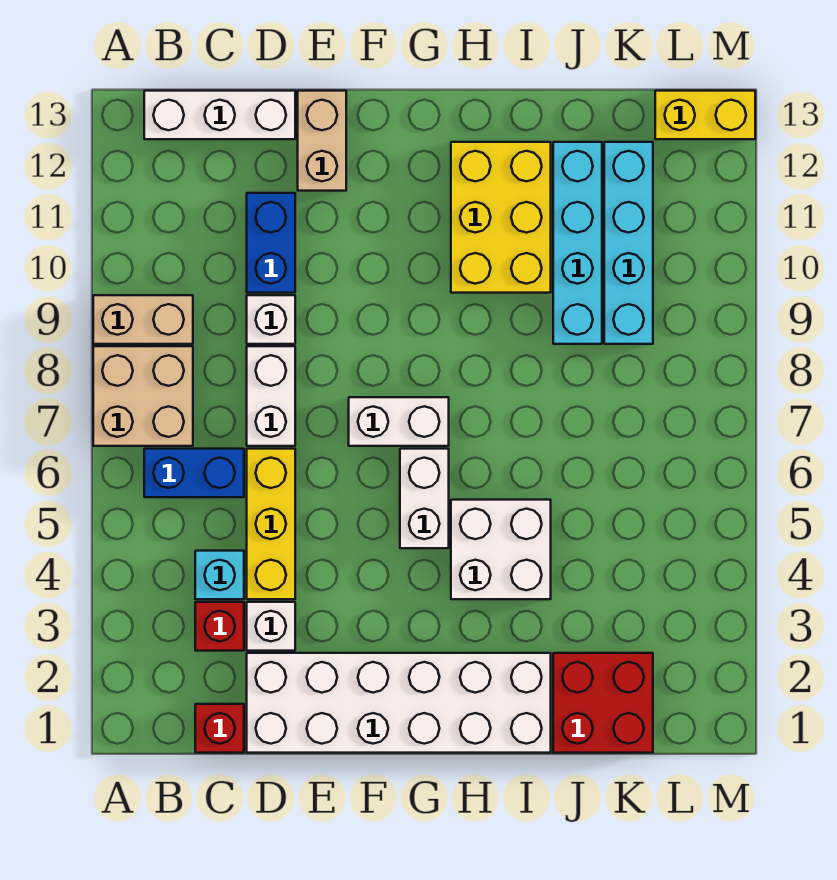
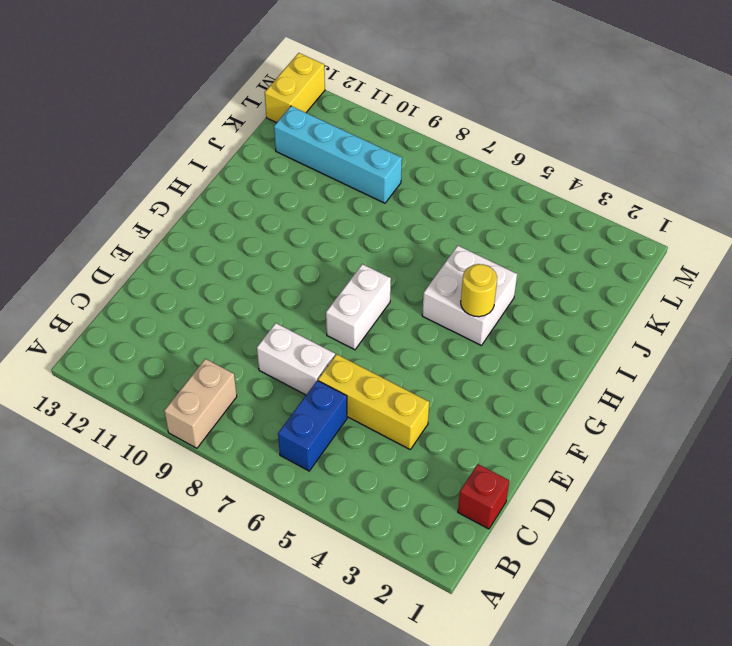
yellow round brick H4 level 2 -> none
none -> tan brick A7:B8 level 1
none -> white brick B13:D13 level 1
none -> red brick C3 level 1

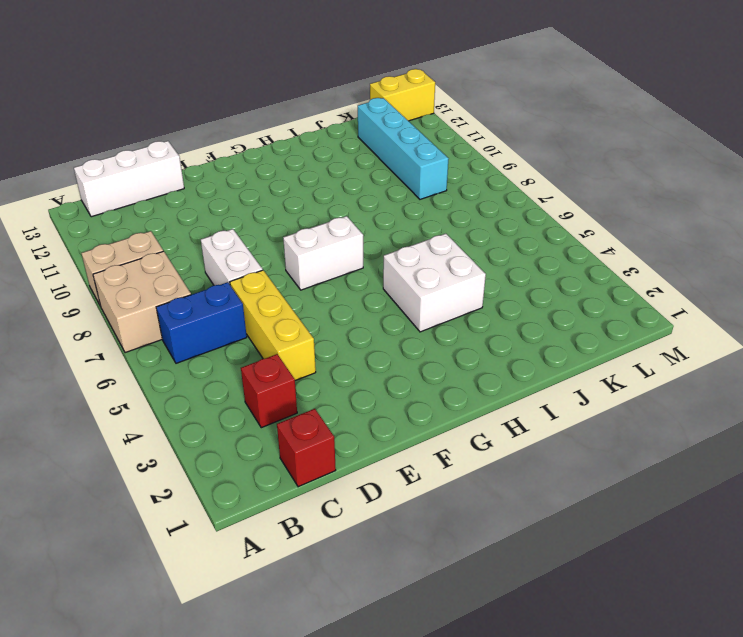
none -> cyan brick C4 level 1
none -> white brick D1:I2 level 1
none -> white brick D3 level 1

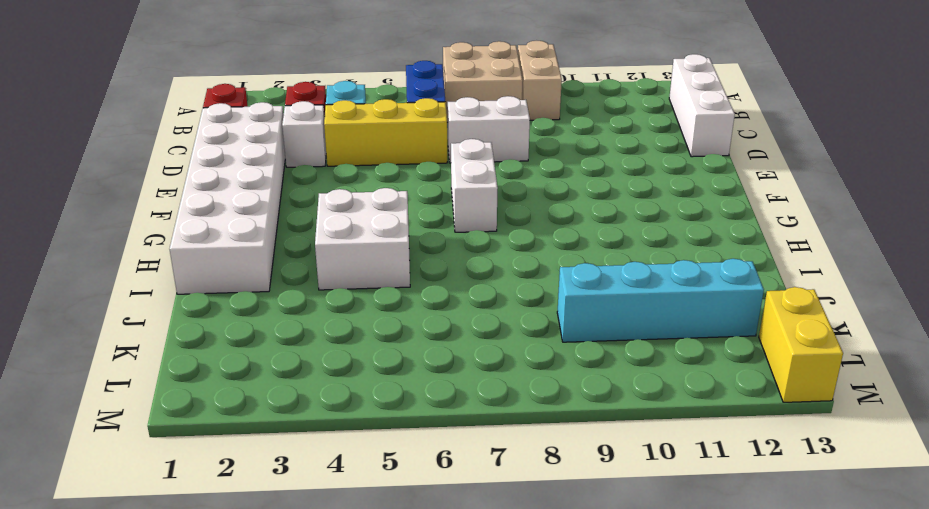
none -> white brick D9 level 1
none -> blue brick D10:D11 level 1
none -> tan brick E12:E13 level 1

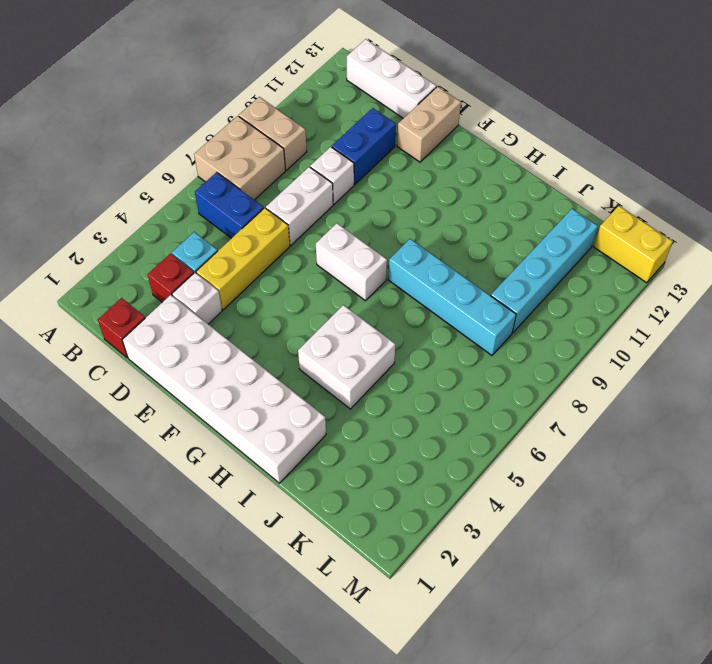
cyan brick H8:K8 level 1 -> cyan brick J9:J12 level 1
none -> white brick G5:G6 level 1
none -> yellow brick H10:I12 level 1
none -> red brick J1:K2 level 1

